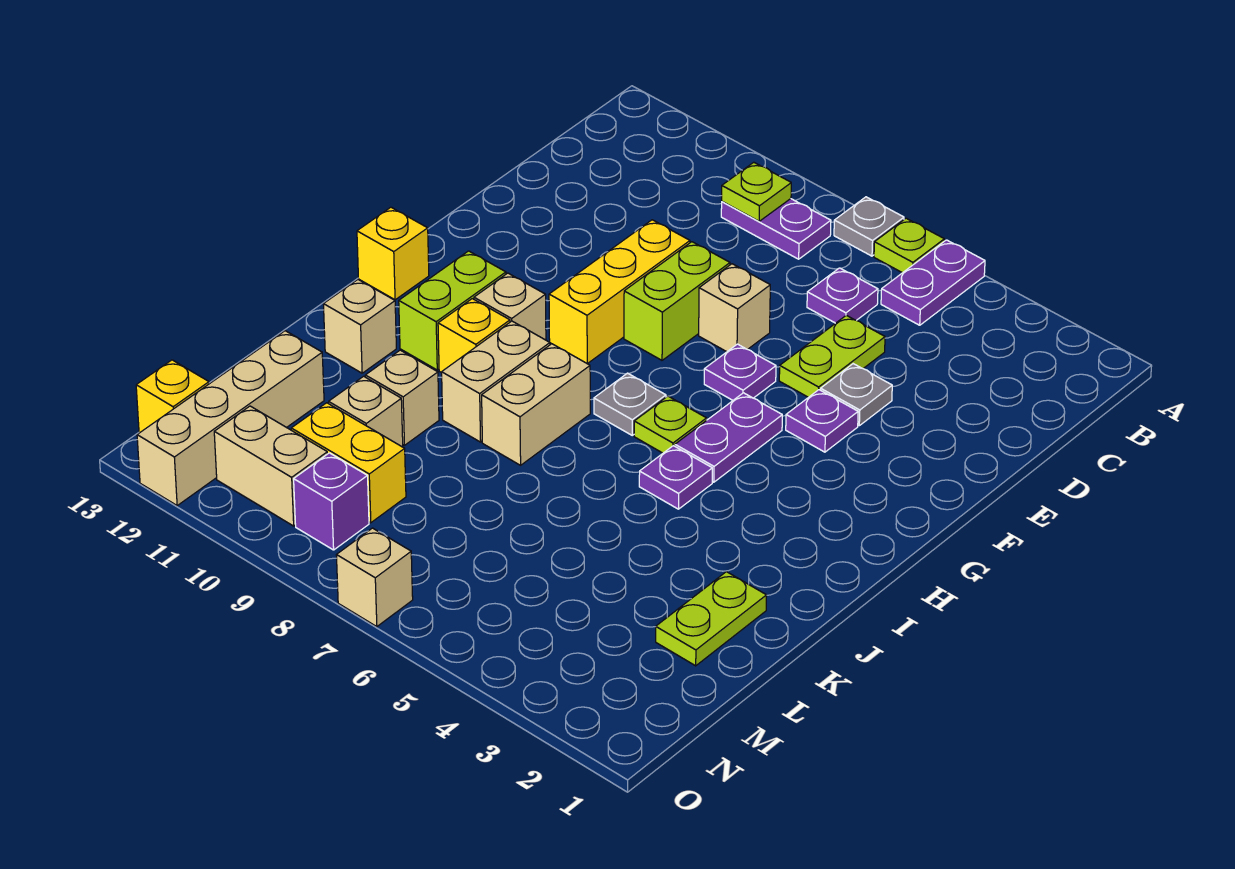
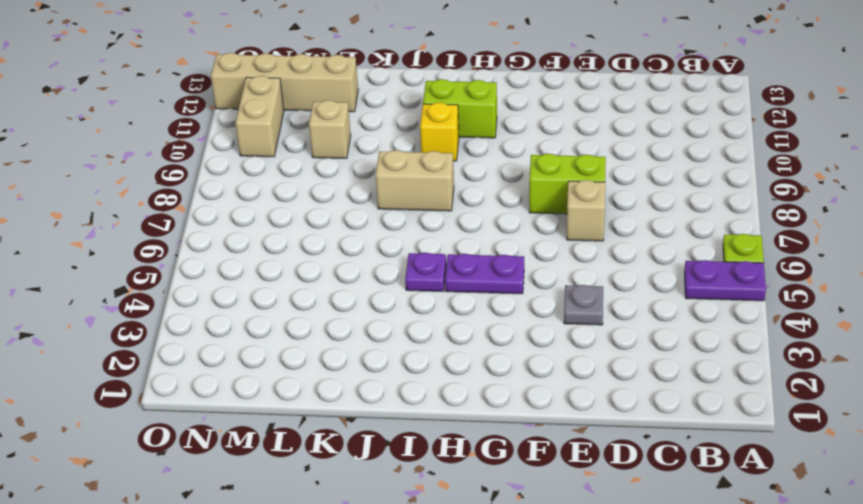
none -> grey plate A7 level 1
none -> purple plate B8:B9 level 1
none -> purple plate C6 level 1
none -> lime plate D5:E5 level 1

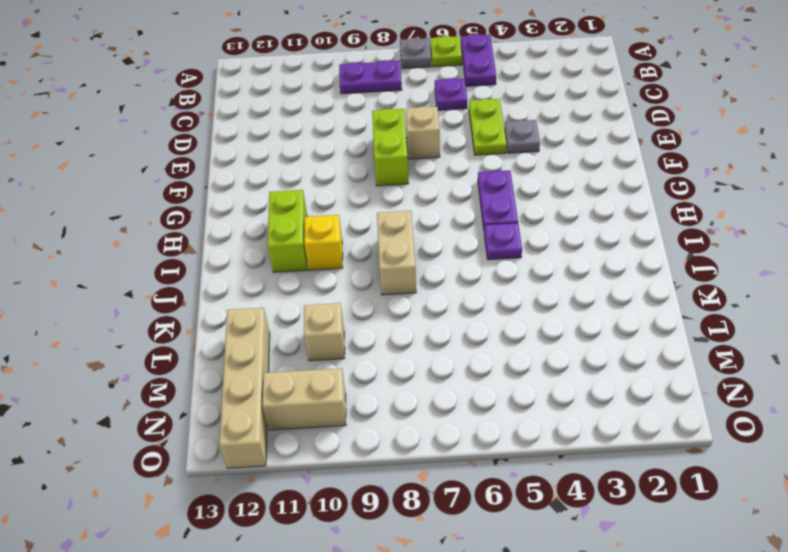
none -> yellow brick E9:G9 level 1
none -> purple plate F4 level 1
none -> purple plate F6 level 1
none -> lime plate H6 level 1

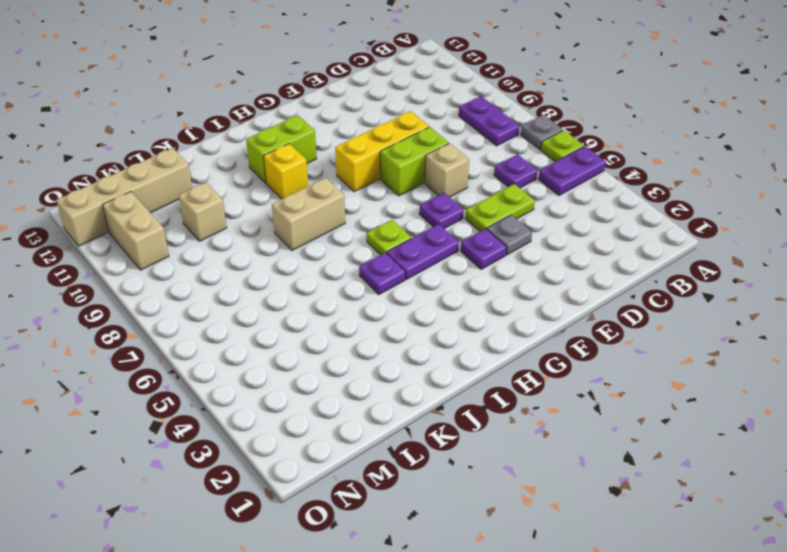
none -> grey plate H7 level 1
none -> tan brick H10 level 1
none -> yellow brick H13 level 1
none -> tan brick I9:J9 level 1

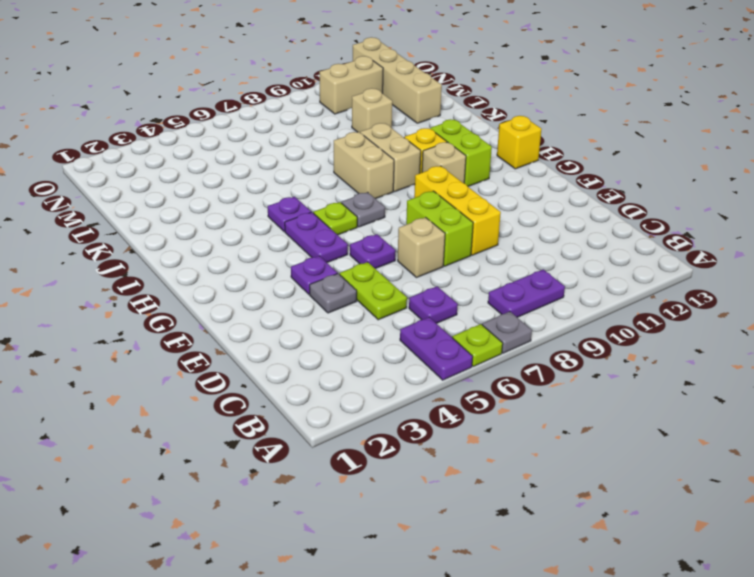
none -> tan brick J12 level 1
none -> lime plate K2:L2 level 1
none -> tan brick K10 level 1
none -> yellow brick M9:M10 level 1

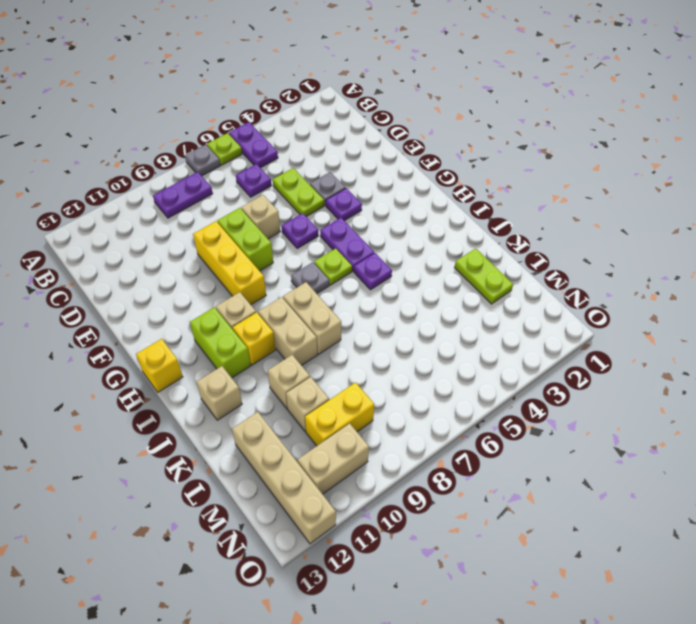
none -> purple brick N9 level 1
none -> yellow brick N13 level 1
none -> tan brick O7 level 1
none -> lime plate B9 level 2

